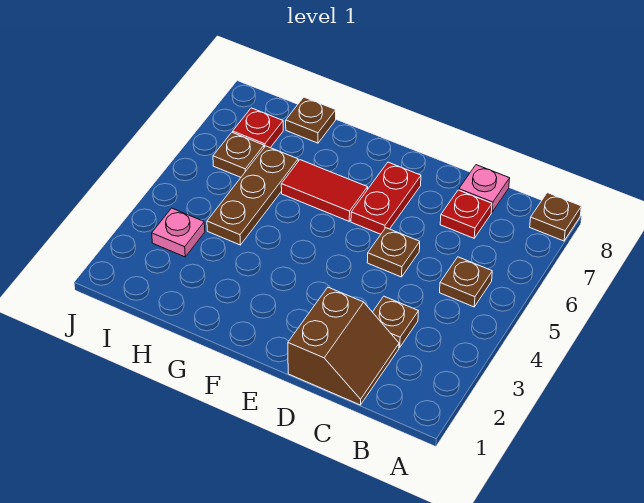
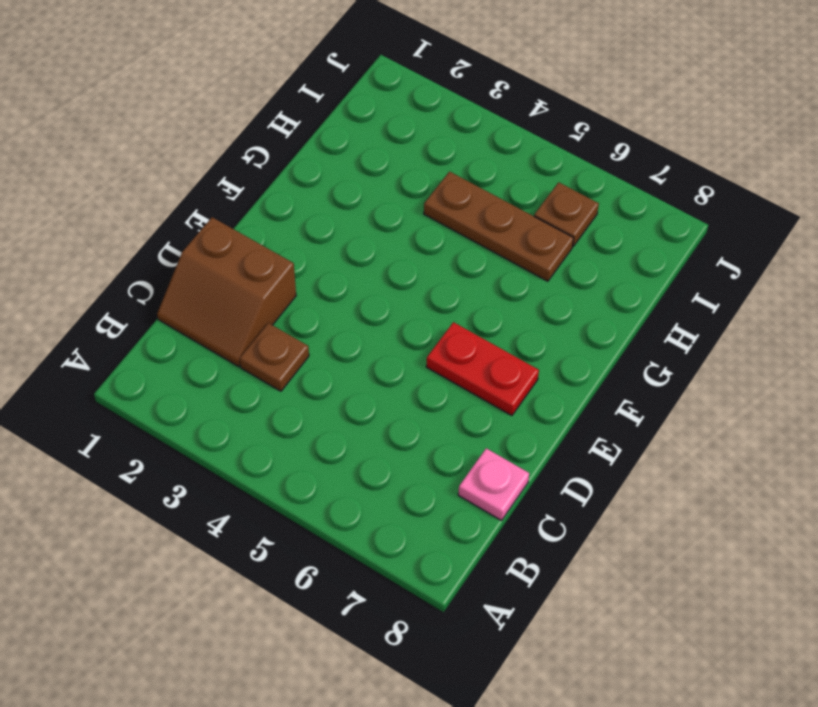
none -> brown plate A8 level 1
none -> brown plate B5 level 1
none -> red plate C7 level 1

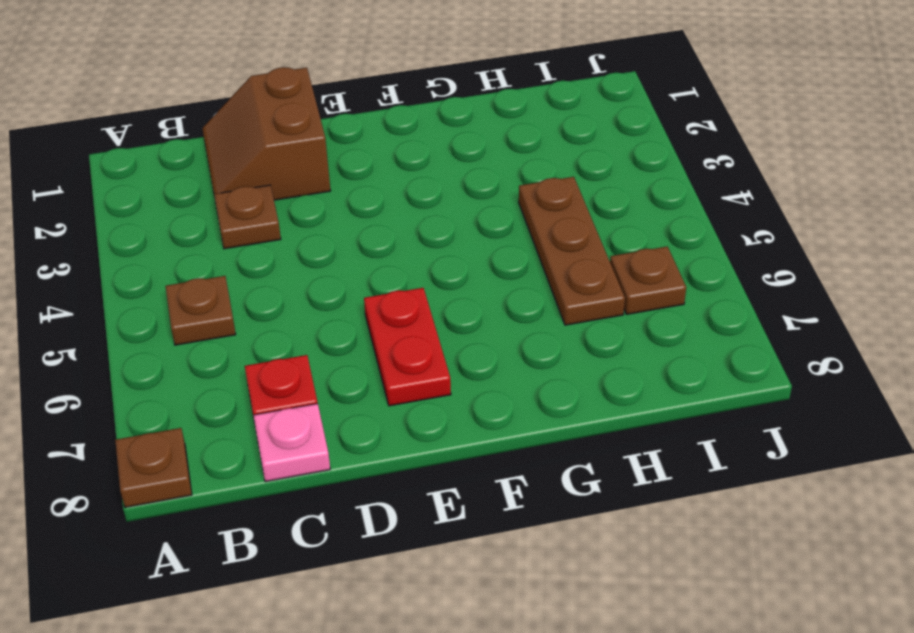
none -> brown plate D5 level 1
none -> red tile F6:G6 level 1
none -> brown plate H8 level 1

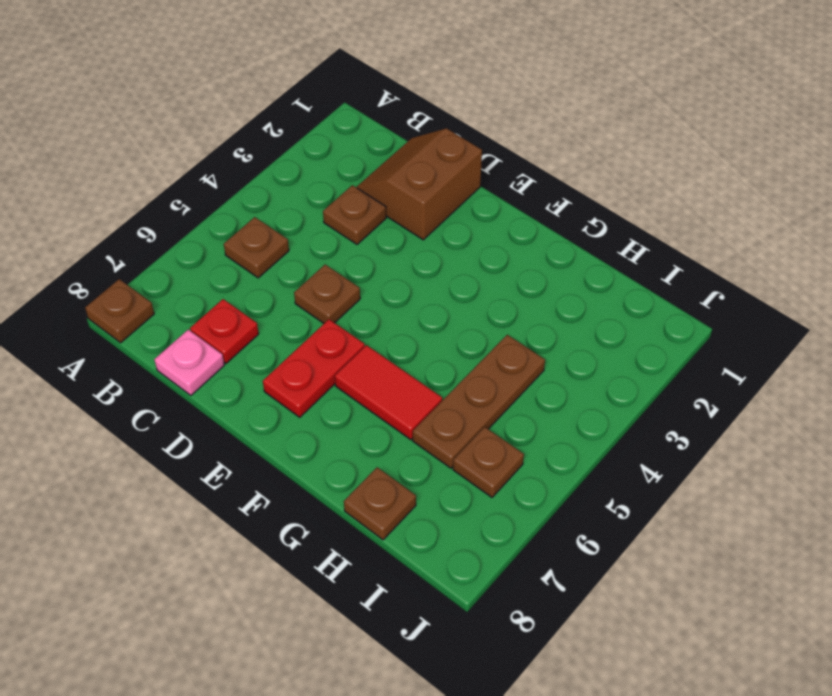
none -> pink plate I3 level 1
none -> red plate I7 level 1

